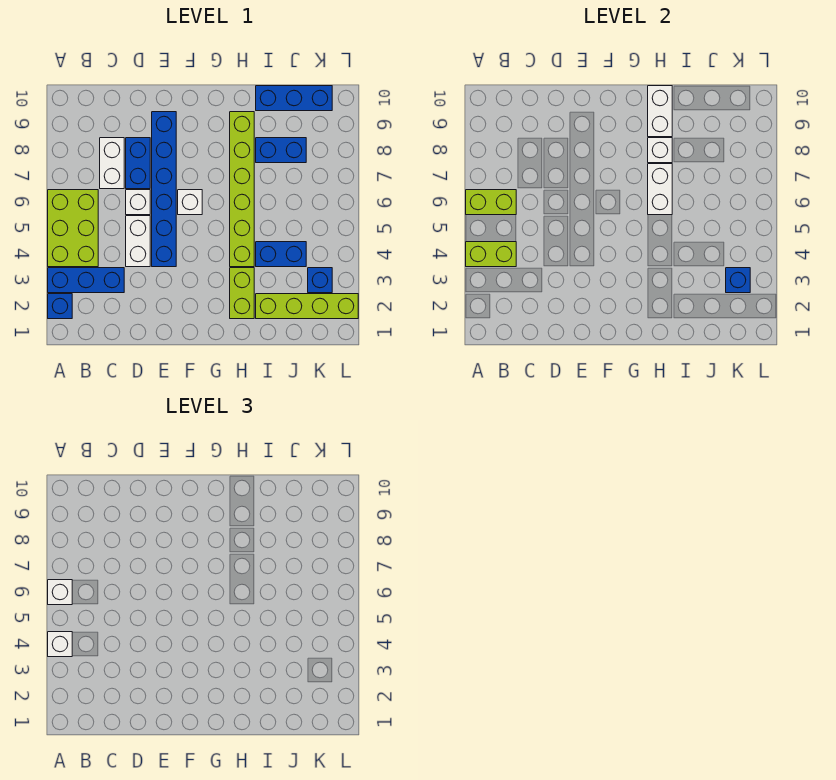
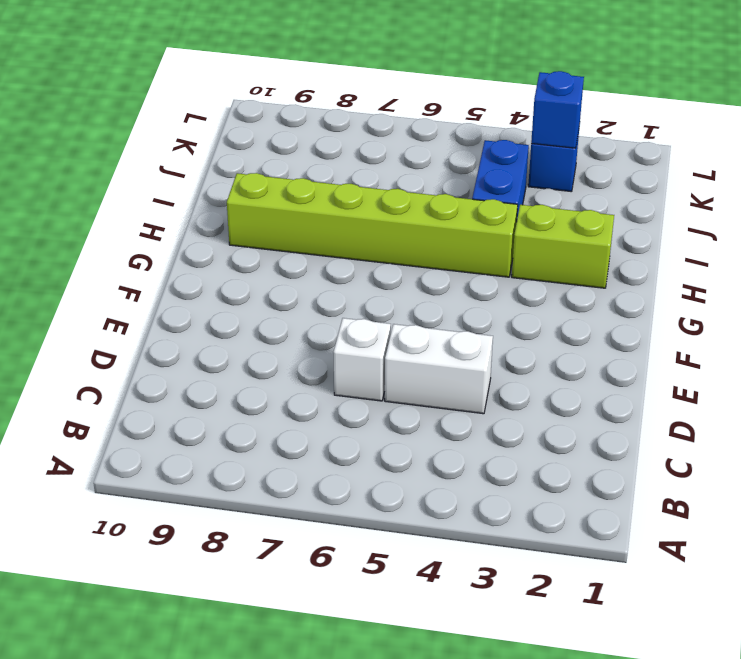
none -> blue brick A2 level 1
none -> blue brick A3:C3 level 1
none -> lime brick A4:B6 level 1

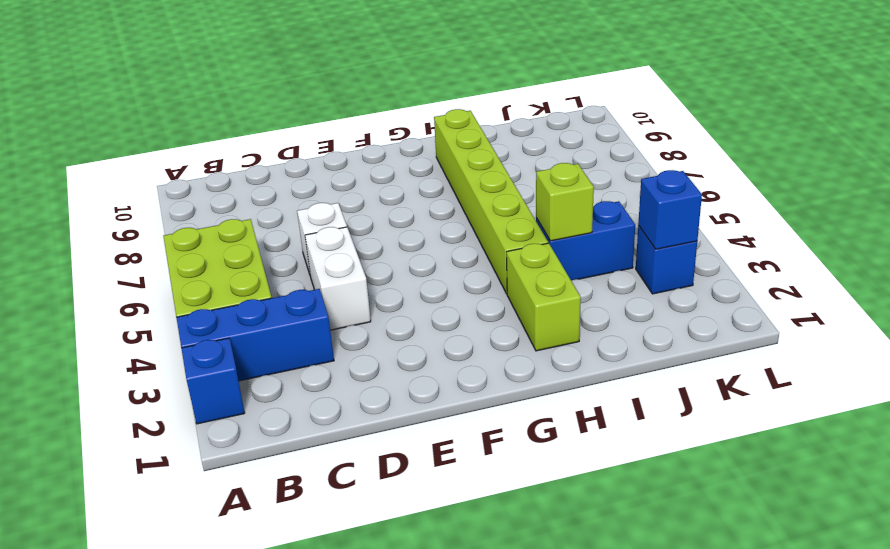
lime brick I4 level 2 -> none
none -> white brick C7:C8 level 1
none -> blue brick D7:D8 level 1
none -> blue brick E4:E9 level 1

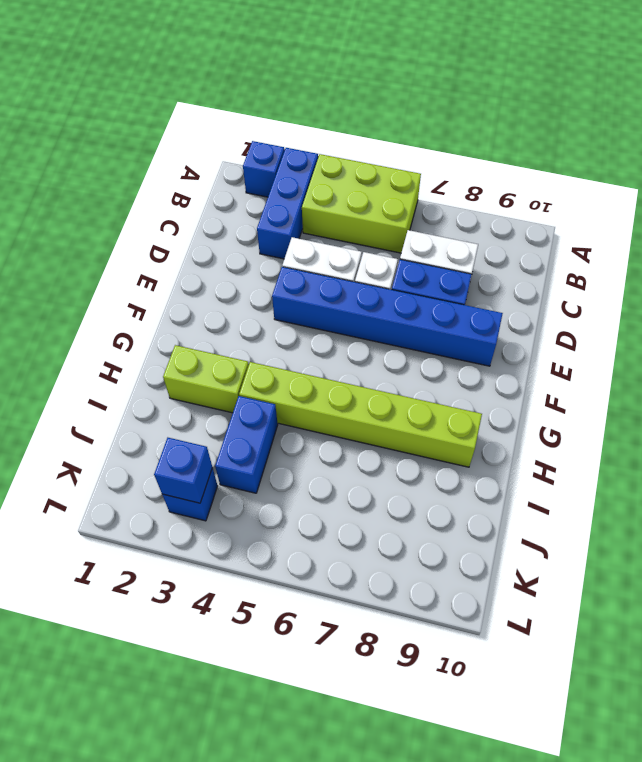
none -> white brick F6 level 1
none -> lime brick I2:L2 level 1
none -> blue brick I8:J8 level 1

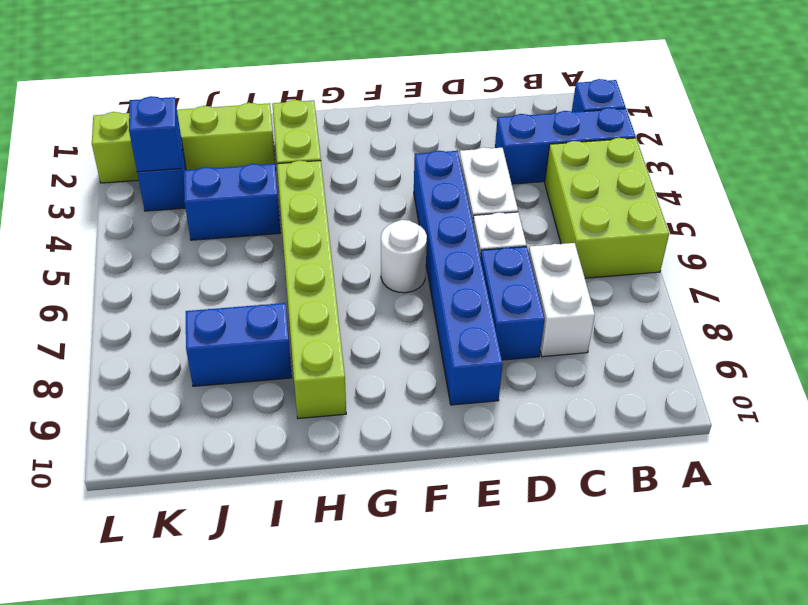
white round brick F6 level 1 -> white brick F6 level 1
none -> blue brick I10:K10 level 1
none -> lime brick A4:B4 level 2
none -> lime brick A6:B6 level 2

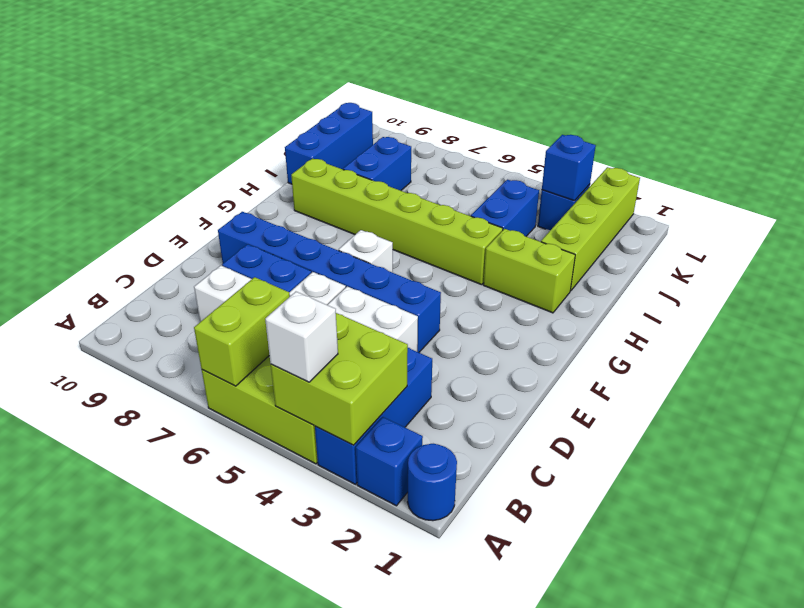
blue round brick A1 level 1 -> none
lime brick A3:B4 level 2 -> lime brick A4:B4 level 2
none -> white brick H6:H7 level 2
none -> white brick H8 level 2
none -> white brick H9:H10 level 2

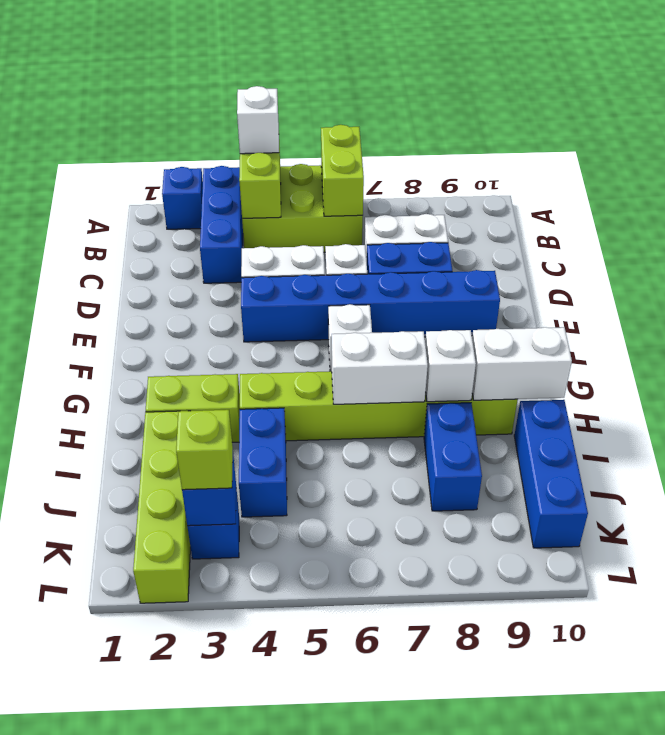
lime brick K3 level 3 -> none
none -> white brick A6 level 3

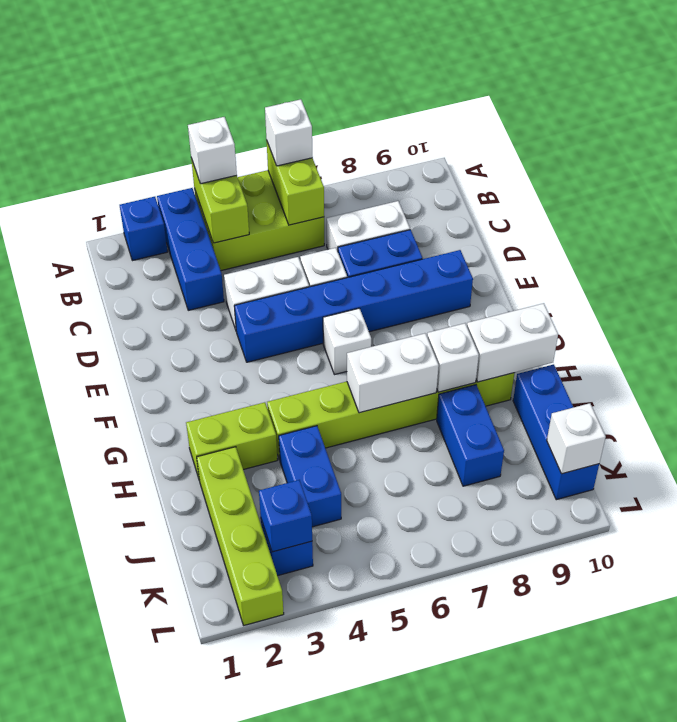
white brick K10 level 2 -> none

